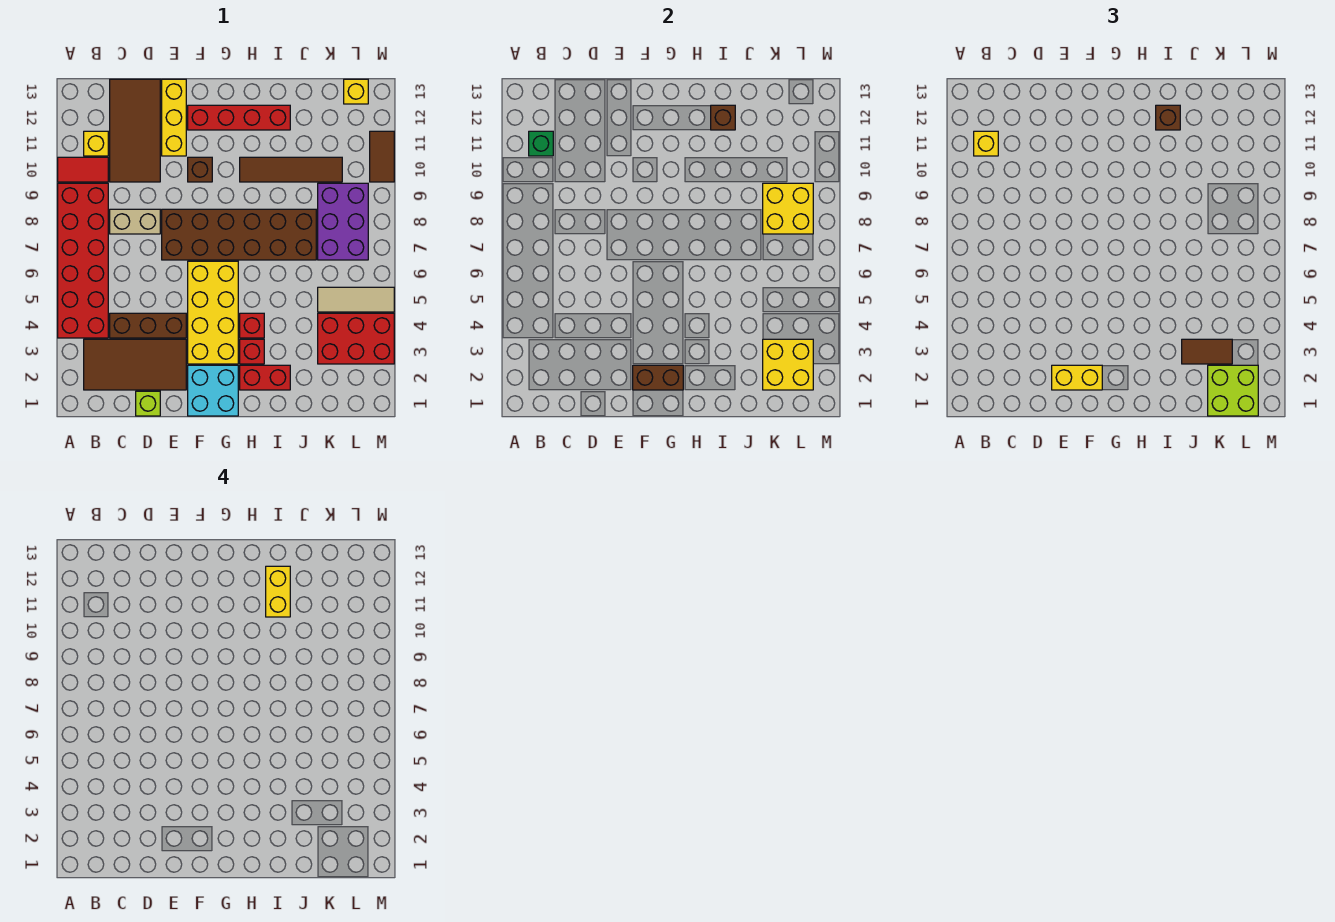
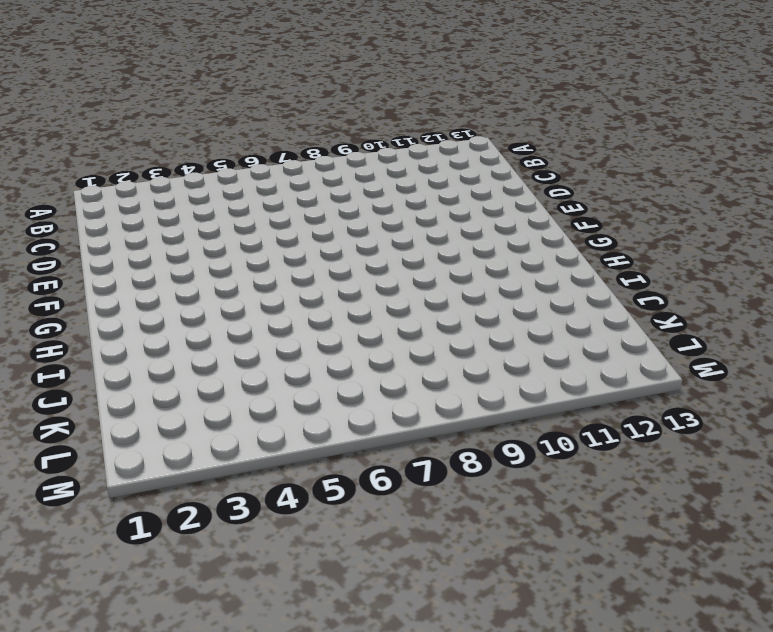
none -> red brick A4:B9 level 1
none -> red tile A10:B10 level 1
none -> brown tile B2:E3 level 1
none -> yellow brick B11 level 1

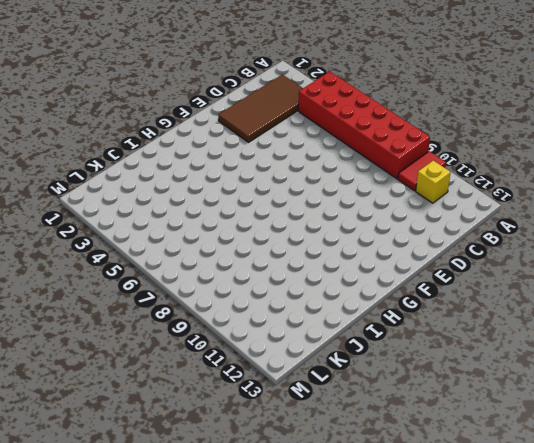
none -> brown brick C4:E4 level 1
none -> tan brick C8:D8 level 1
none -> brown tile C10:D13 level 1
none -> lime brick D1 level 1

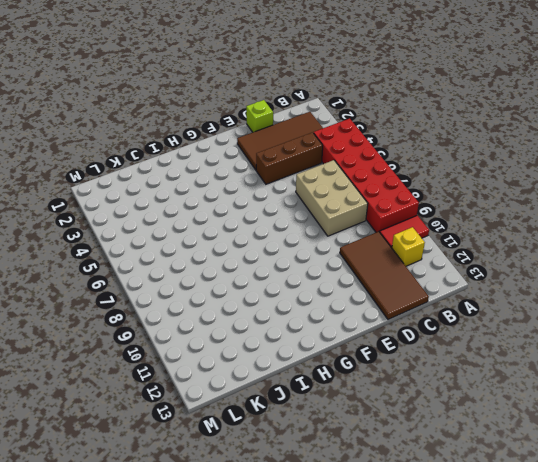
tan brick C6:D8 level 1 -> tan brick C8:D8 level 1
none -> brown brick E7:J8 level 1
none -> yellow brick E11:E13 level 1
none -> cyan brick F1:G2 level 1
none -> yellow brick F3:G6 level 1

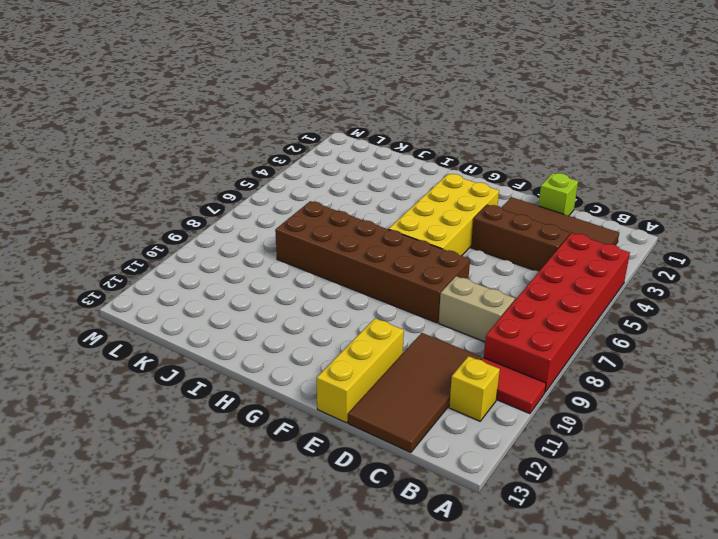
none -> cyan brick F1:G2 level 1
none -> brown brick F10 level 1
none -> red brick F12:I12 level 1
none -> red brick H2:I2 level 1

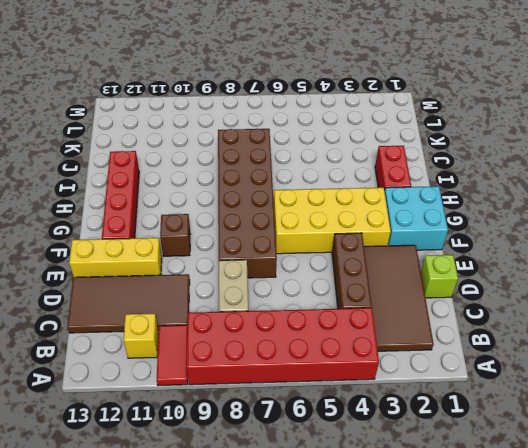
none -> red brick H3 level 1
none -> red brick H4 level 1
none -> brown tile H10:K10 level 1
none -> red brick K3:M4 level 1

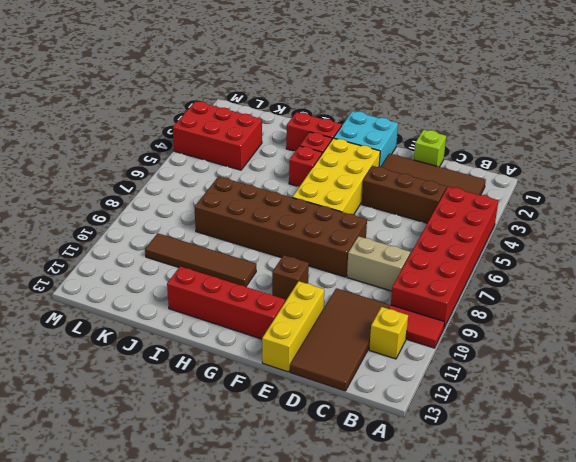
none -> tan tile K5:M5 level 1
none -> purple brick K7:L9 level 1
none -> yellow brick L13 level 1
none -> brown tile M10:M11 level 1

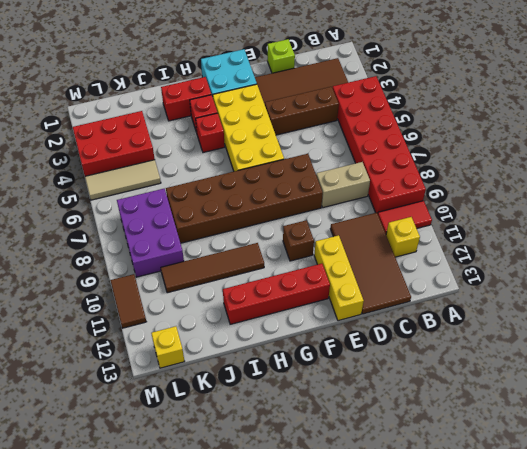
none -> green brick B11 level 2
none -> brown brick F2:G2 level 2
none -> brown brick I12 level 2
none -> yellow brick K2:L3 level 2

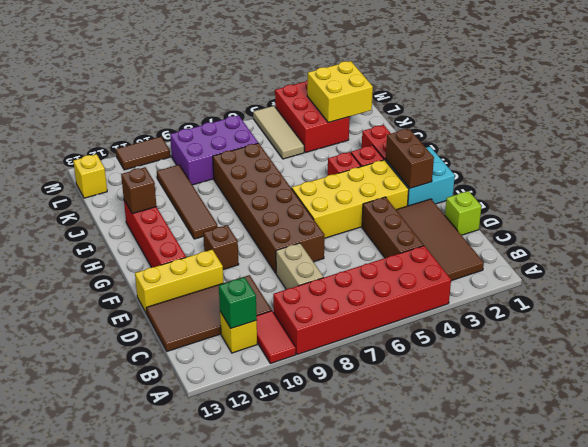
none -> yellow brick K8:L9 level 2
none -> yellow brick B11 level 3
none -> yellow brick E2:F2 level 3
none -> brown brick I12 level 3

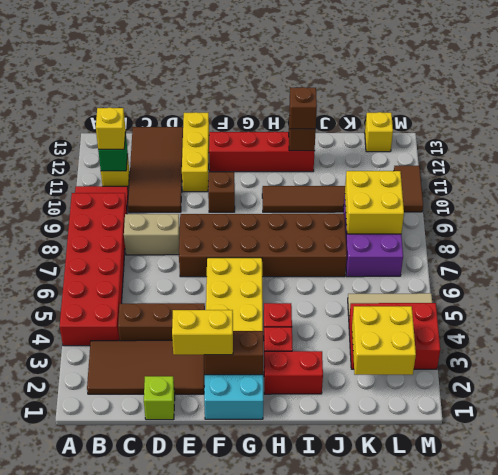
none -> brown tile J3:K3 level 3
none -> lime brick K1:L2 level 3
none -> yellow brick I11:I12 level 4

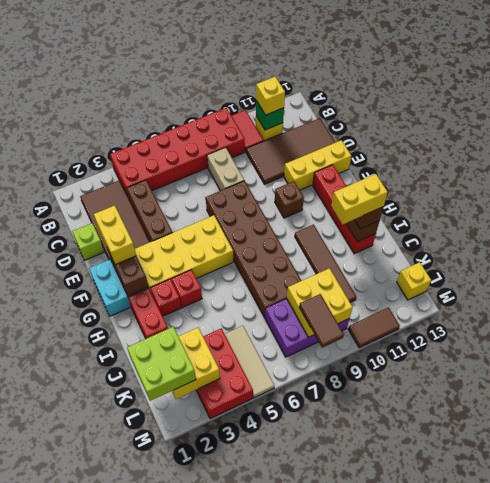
brown tile L8:M8 level 3 -> brown tile J3:K3 level 3

